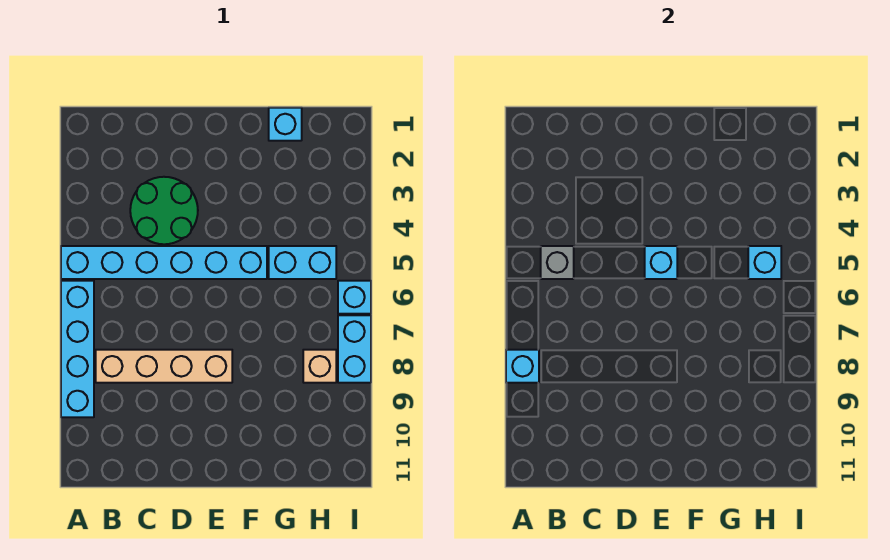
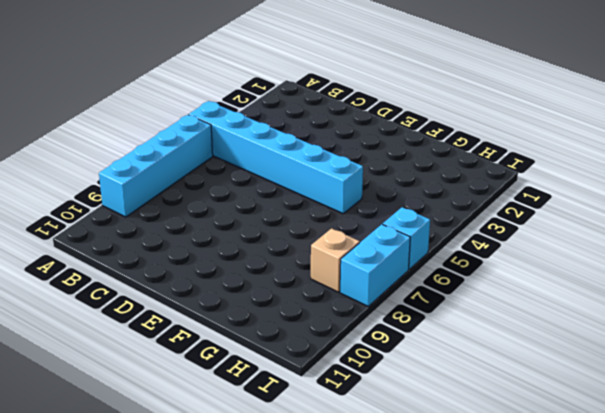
none -> tan brick B8:E8 level 1
none -> green round brick C3:D4 level 1
none -> cyan brick G1 level 1

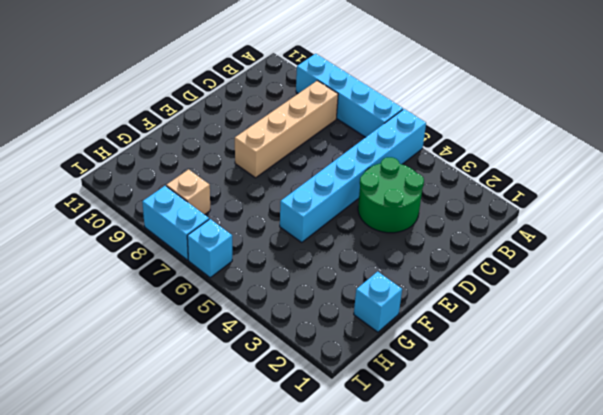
none -> cyan brick G5:H5 level 1
none -> cyan brick A8 level 2
none -> grey brick B5 level 2

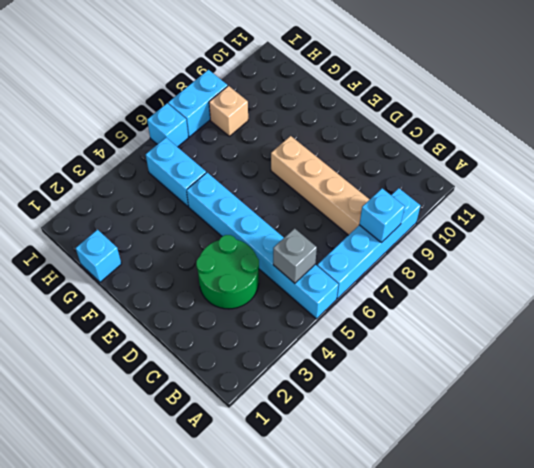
none -> cyan brick E5 level 2
none -> cyan brick H5 level 2

